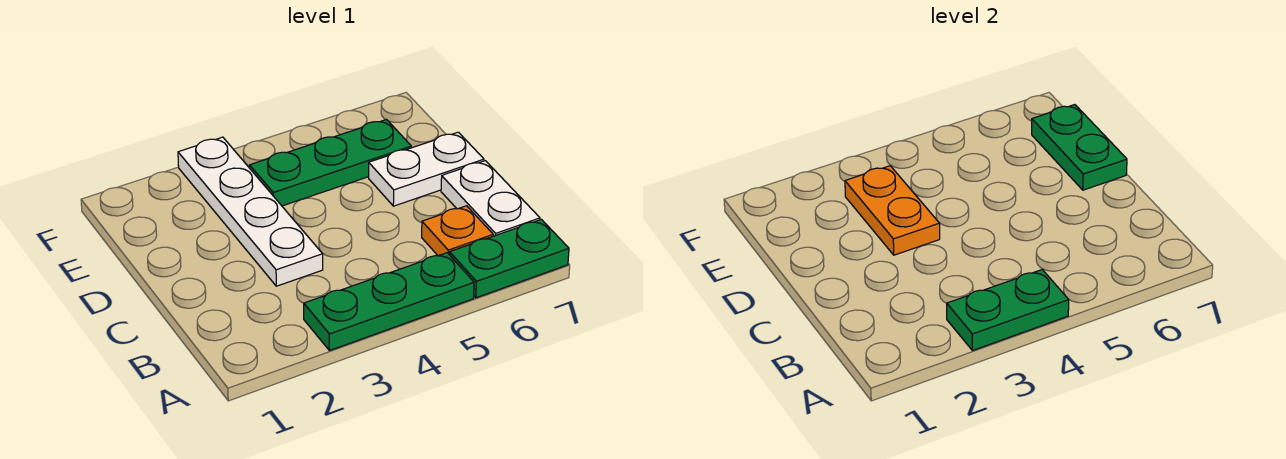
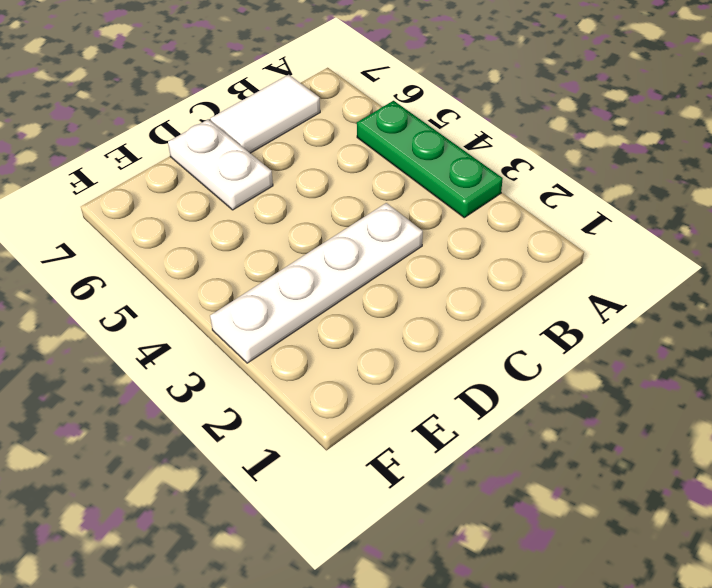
white tile B7:C7 level 1 -> white plate B7:C7 level 1
none -> green plate A6:A7 level 1
none -> orange plate B6 level 1

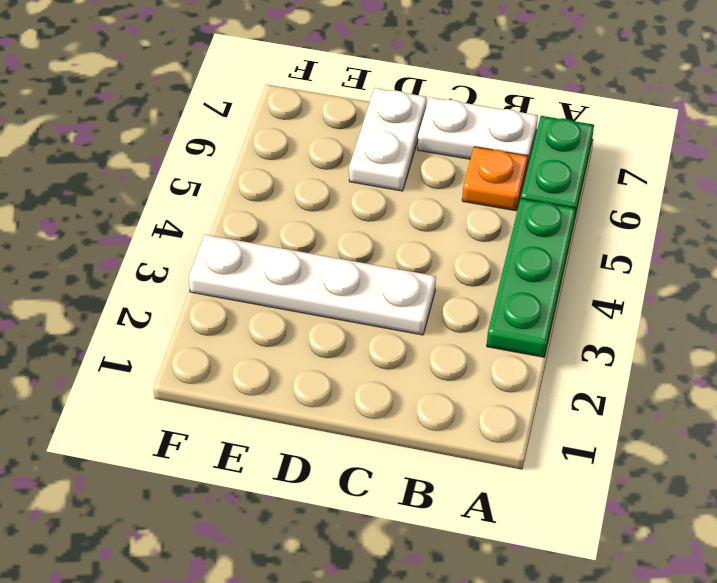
none -> green plate E4:E6 level 1
none -> green plate A3:A4 level 2

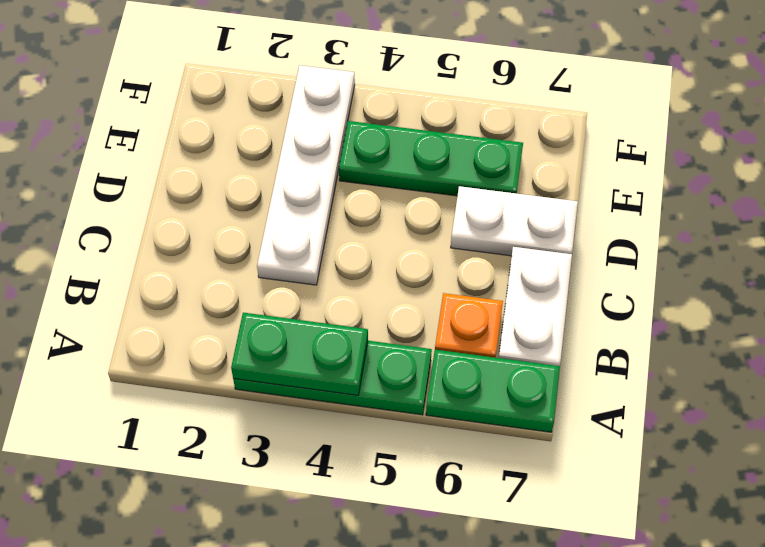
none -> orange plate D3:E3 level 2
none -> green plate D7:E7 level 2

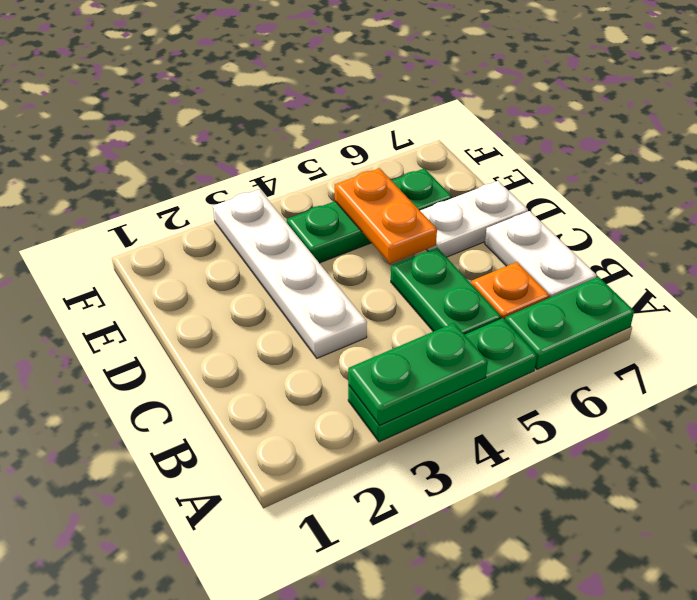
green plate B5:C5 level 1 -> green plate D7:E7 level 2
orange plate D5:E5 level 2 -> orange plate D3:E3 level 2

